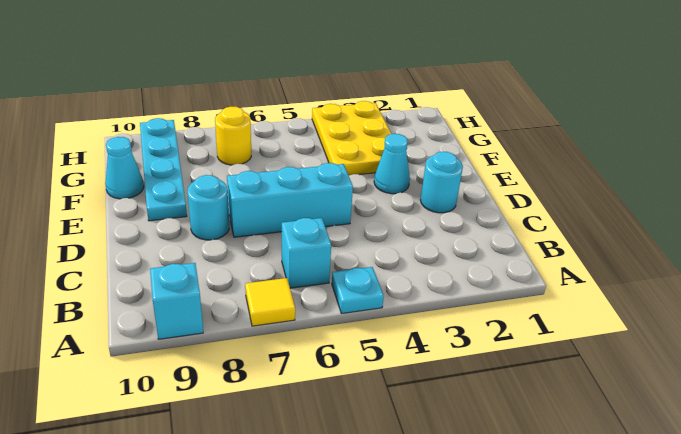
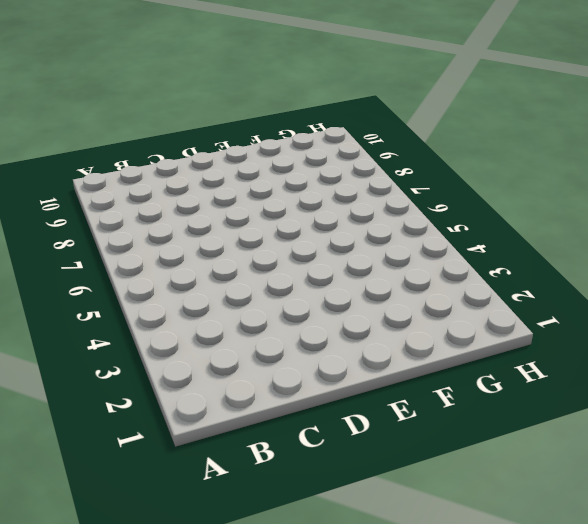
none -> cyan plate A5 level 1
none -> yellow tile A7 level 1
none -> cyan brick A9 level 1

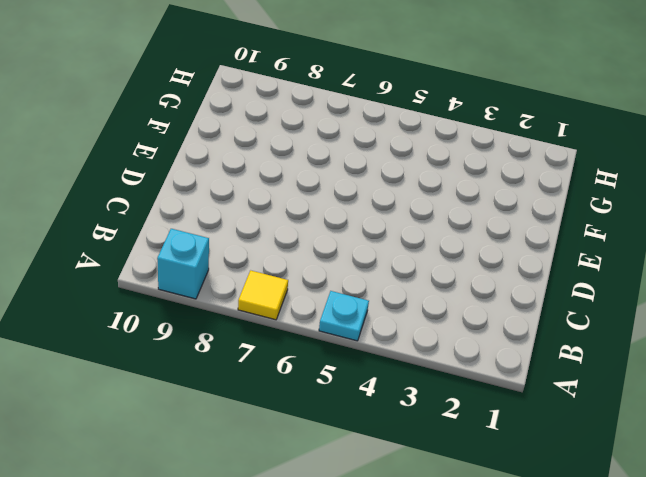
none -> cyan brick B6 level 1
none -> cyan round brick D2 level 1
none -> cyan brick D5:D7 level 1

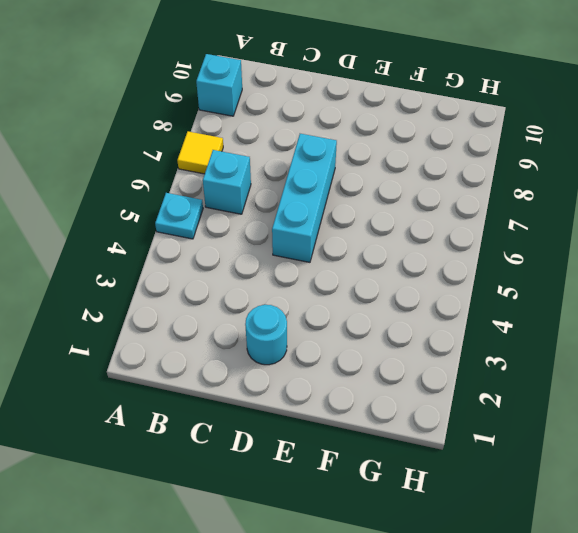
none -> cyan round brick D8 level 1
none -> cyan cone E3 level 1
none -> cyan plate E9:H9 level 1

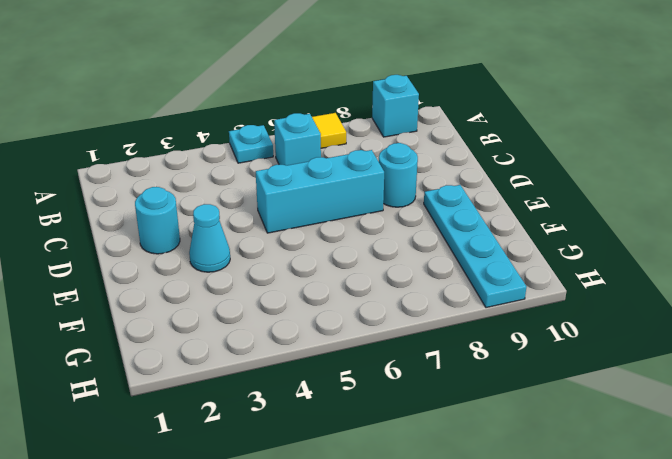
none -> yellow plate F3:H4 level 1
none -> cyan cone F10 level 1
none -> yellow round brick G7 level 1

